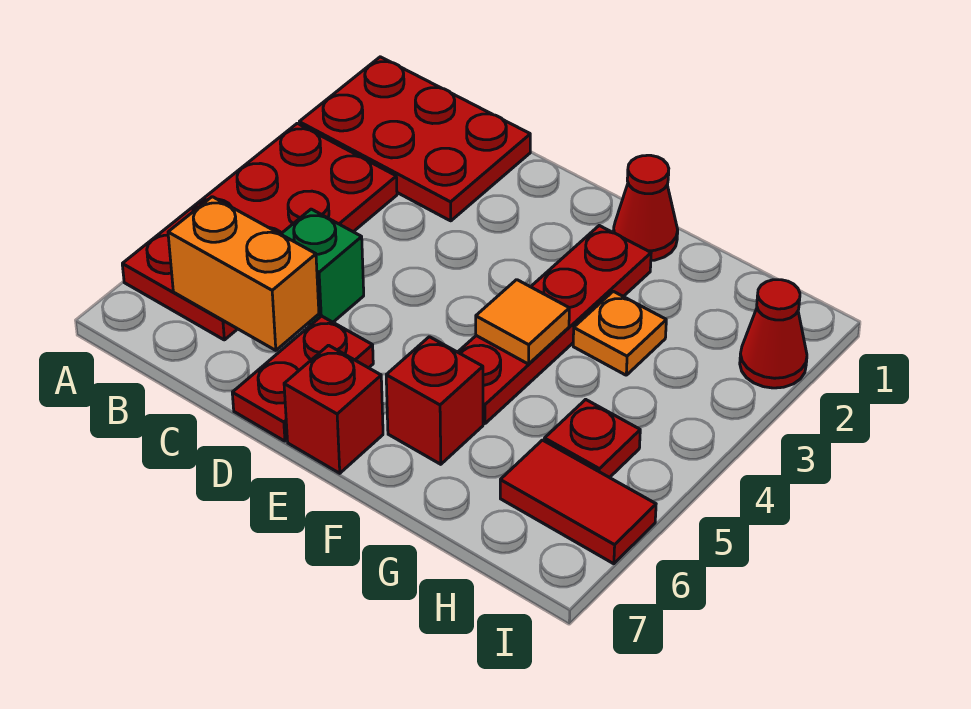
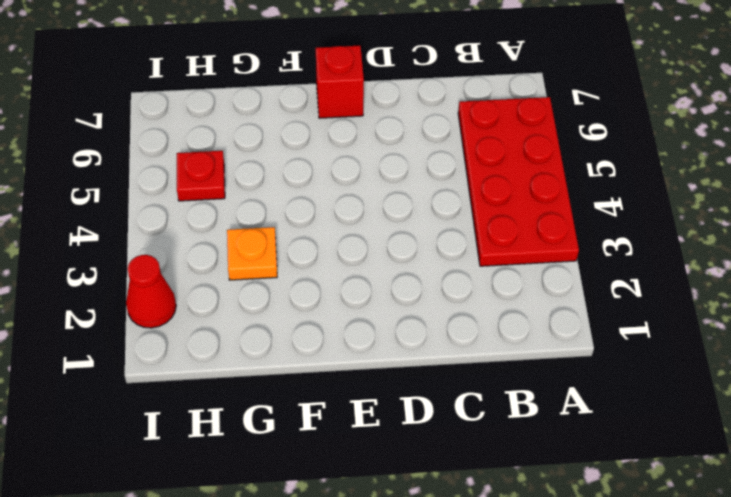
none -> red plate A1:C2 level 1
none -> green brick C5 level 1
none -> red plate D6:D7 level 1

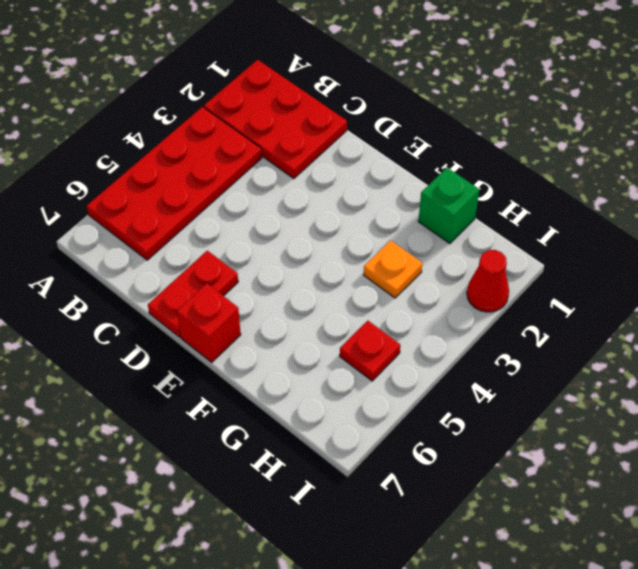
green brick G1 level 1 -> green brick C5 level 1
none -> red cone F1 level 1
none -> red plate F2:F5 level 1
none -> red brick F6 level 1

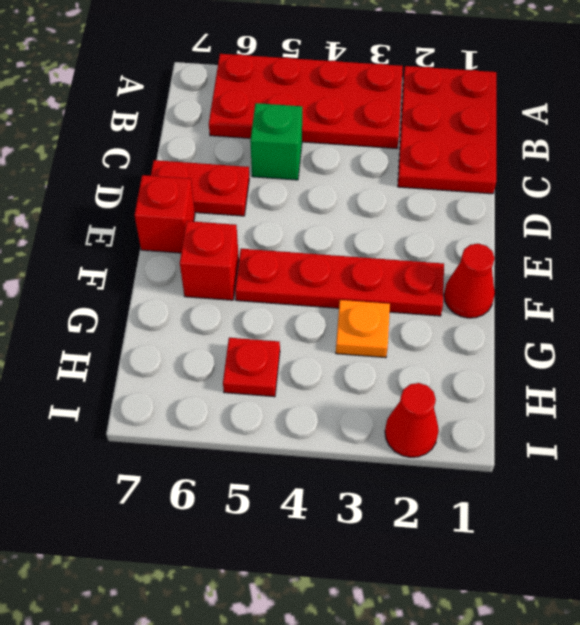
none -> red tile H6:I6 level 1
none -> orange brick B6:C6 level 2
none -> orange tile F4 level 2

